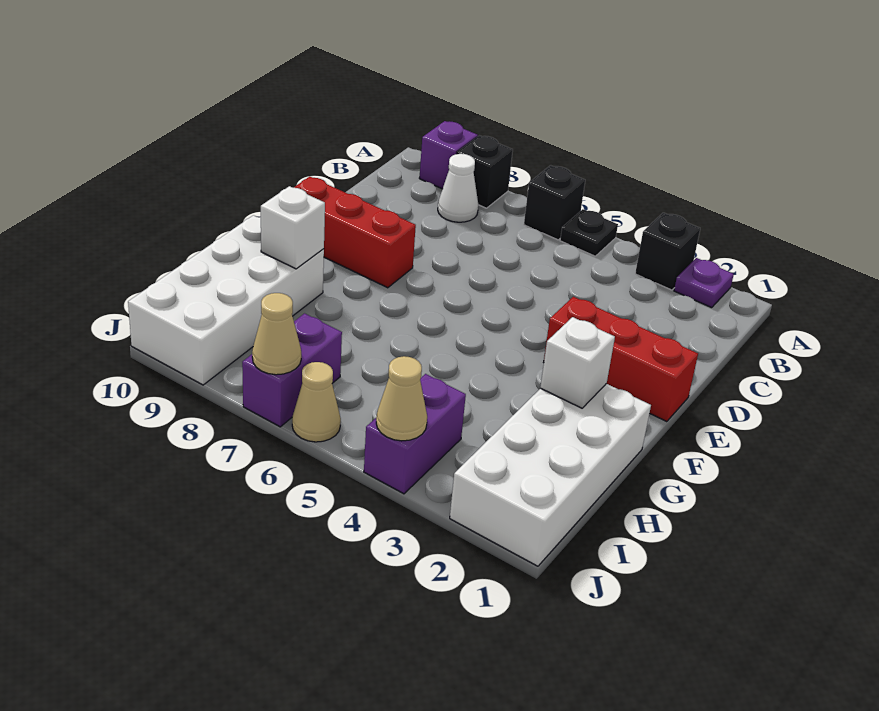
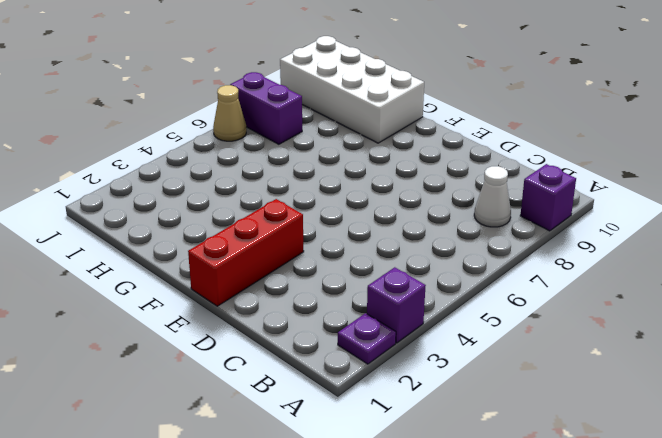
purple brick A3 level 1 -> black brick A3 level 1
none -> black plate A5 level 1
none -> black brick A6 level 1
none -> black brick A8 level 1

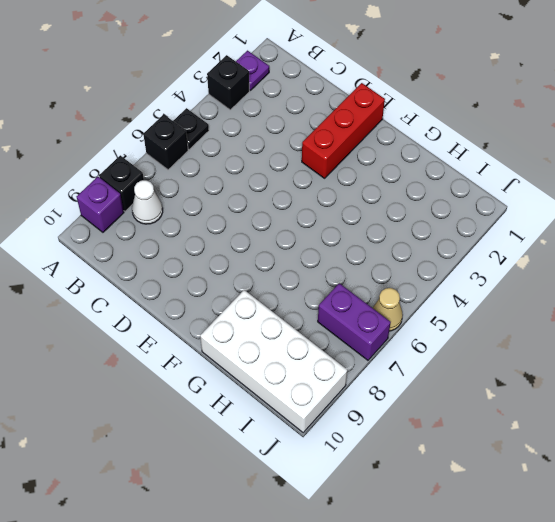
none -> red brick E8:E10 level 1
none -> white brick G1:J2 level 1
none -> purple brick I4:J4 level 1

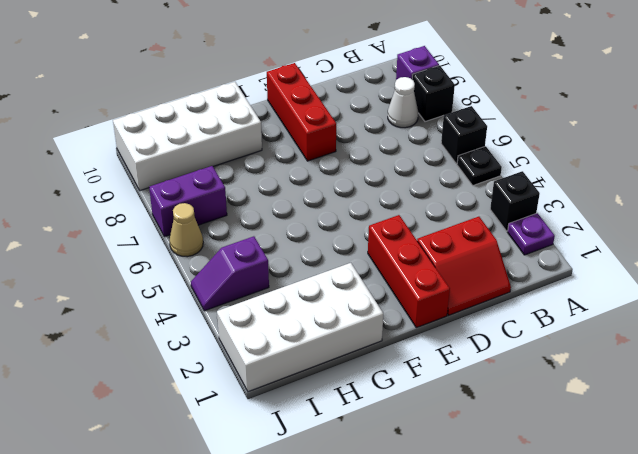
red slope C1:D2 level 1 top 2 -> none
purple slope I4:J4 level 1 top I -> purple brick I4:J4 level 1
none -> white brick G2 level 2
none -> white brick G9 level 2
none -> tan cone J4 level 2

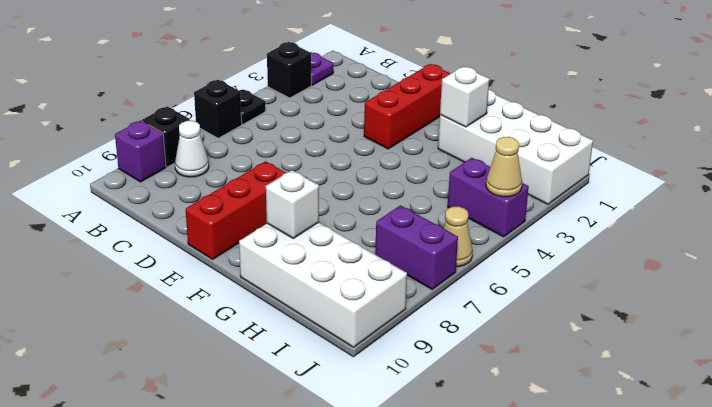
none -> tan cone J7 level 2

